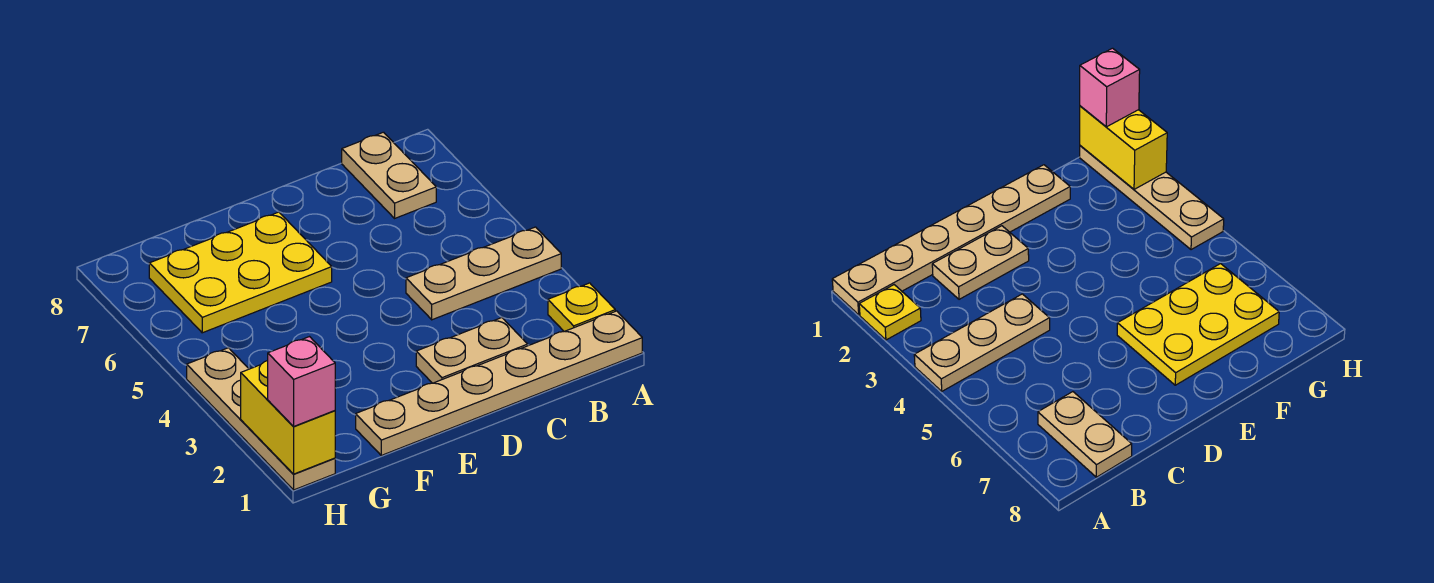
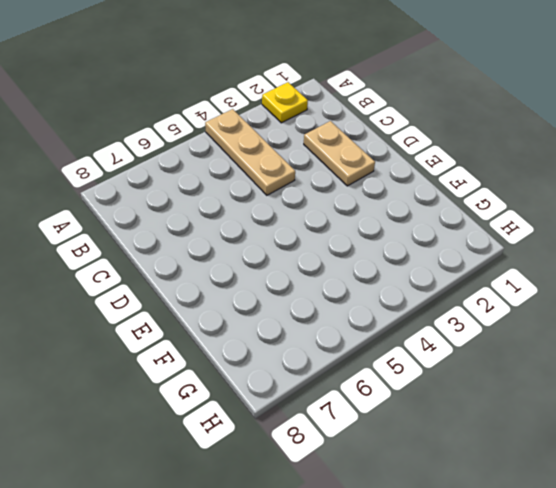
none -> tan plate A1:F1 level 1
none -> tan plate B7:B8 level 1

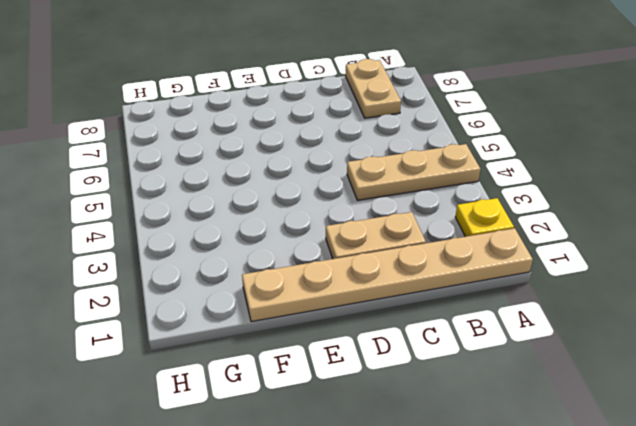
none -> yellow plate E6:G7 level 1
none -> tan plate H1:H4 level 1

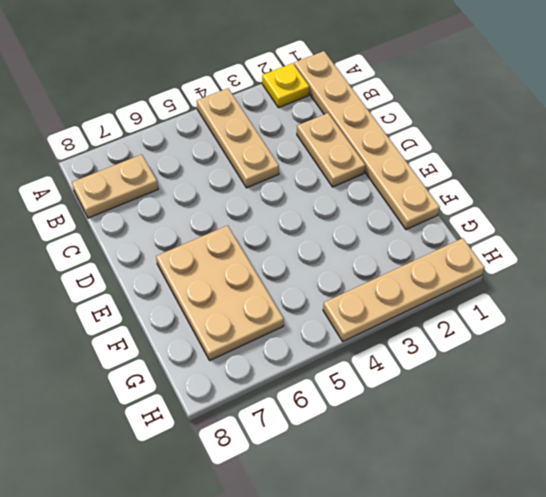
tan plate E6:G7 level 1 -> yellow plate E6:G7 level 1
none -> yellow brick H1:H2 level 2
none -> pink brick H1 level 3

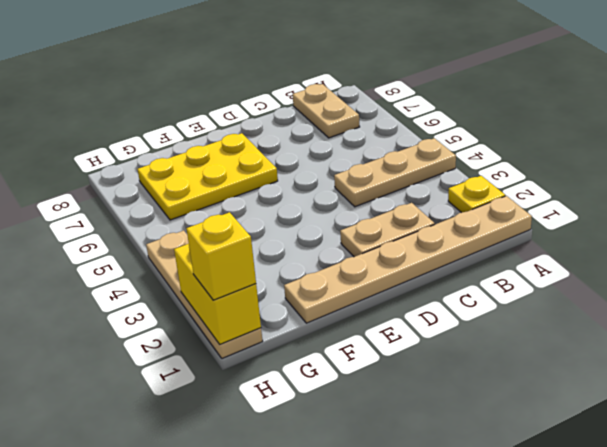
yellow brick H1 level 3 -> pink brick H1 level 3

